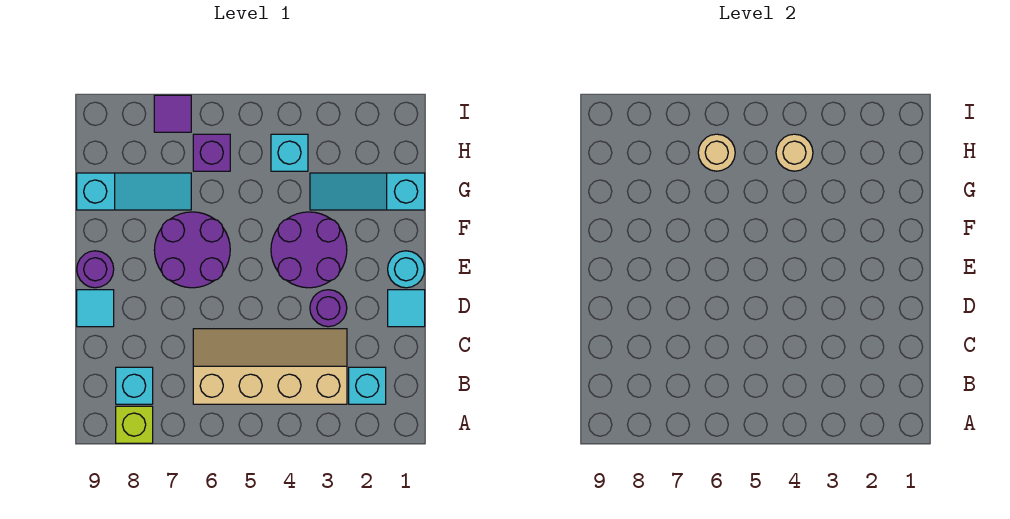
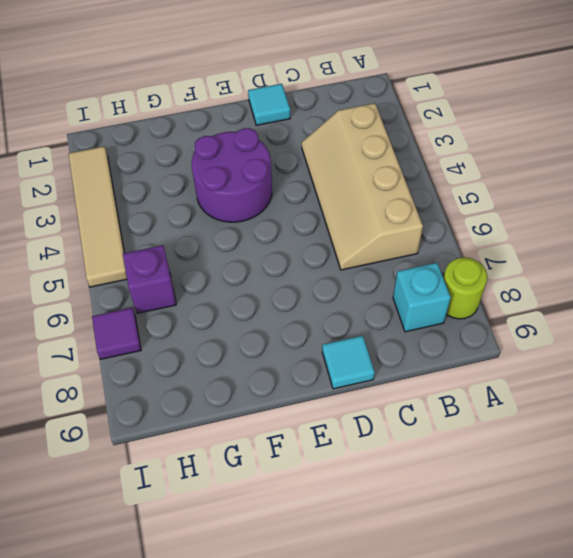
lime round brick A8 level 1 -> lime brick A8 level 1
tan tile I2:I5 level 1 -> none
none -> cyan brick B2 level 1
none -> purple round brick D3 level 1
none -> cyan round brick E1 level 1

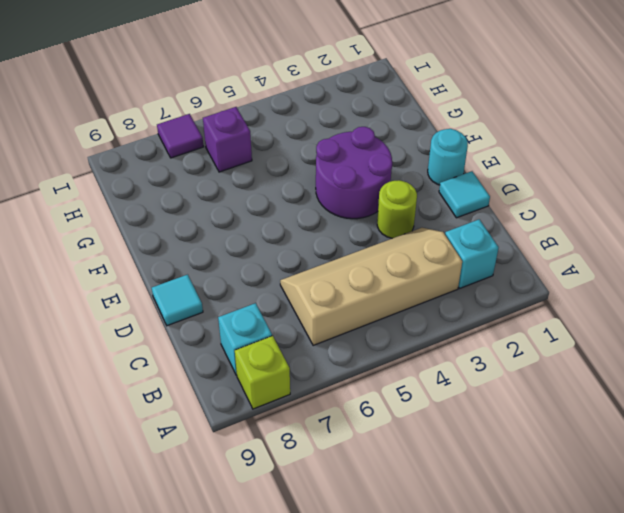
lime round brick D3 level 1 -> purple round brick D3 level 1
none -> purple round brick E6:F7 level 1
none -> purple round brick E9 level 1
none -> cyan slope G1:G3 level 1 top 1

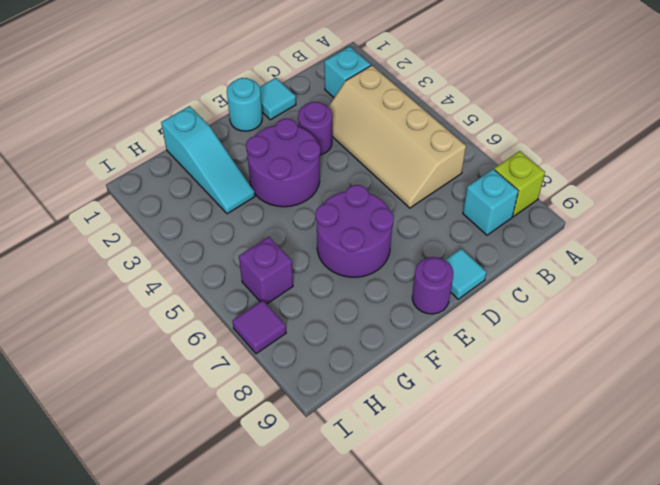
none -> cyan slope G7:G9 level 1 top 9
none -> cyan brick H4 level 1
none -> tan round brick H4 level 2

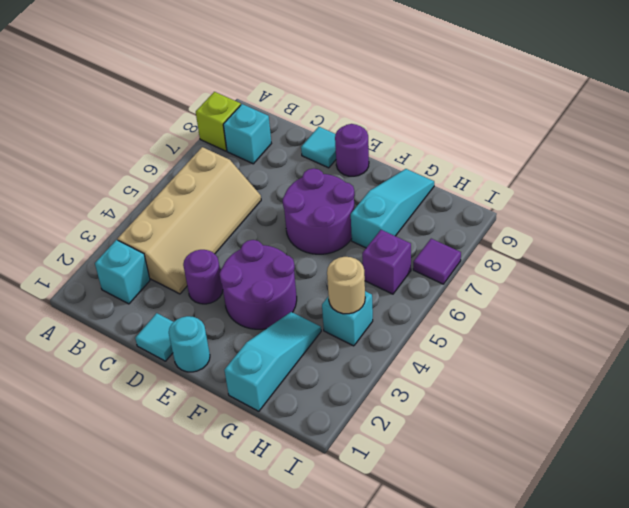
cyan slope G7:G9 level 1 top 7 -> cyan slope G7:G9 level 1 top 9
none -> tan round brick H6 level 2

